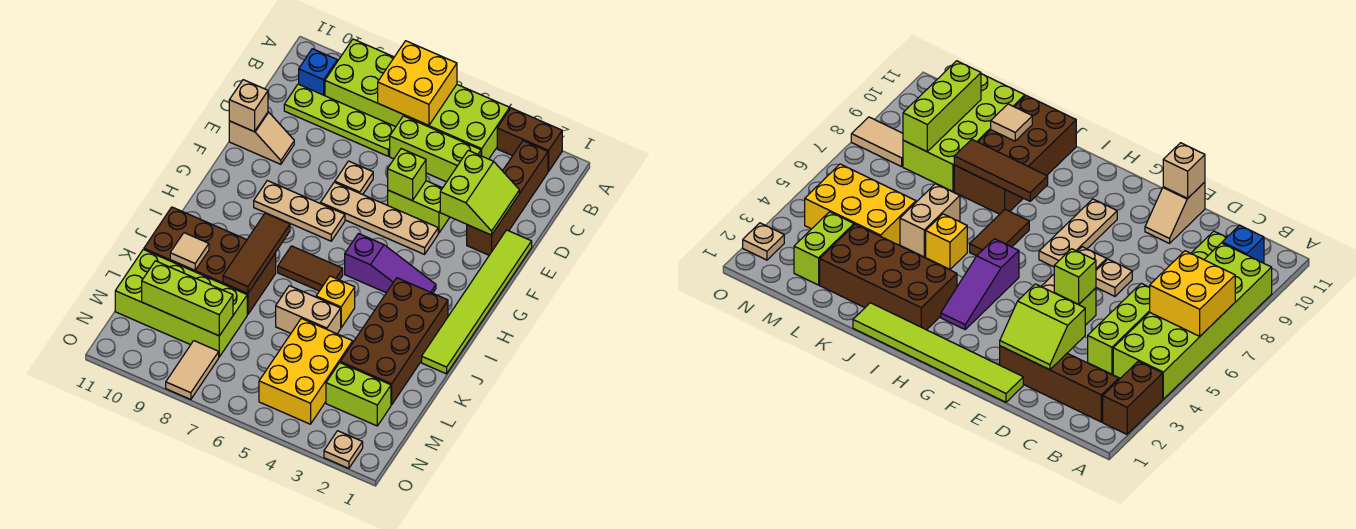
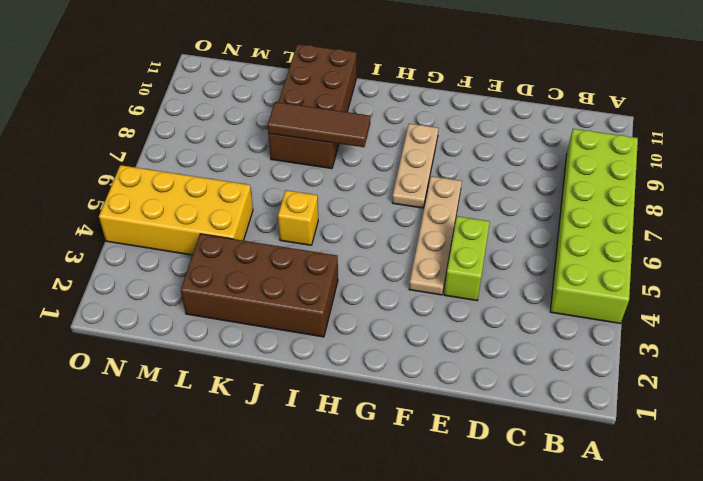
yellow brick L4:O5 level 1 -> yellow brick L4:N5 level 1
none -> brown brick A2:A3 level 1
none -> brown brick B2:E2 level 1
none -> blue brick B10 level 1
none -> lime brick C4:C6 level 1

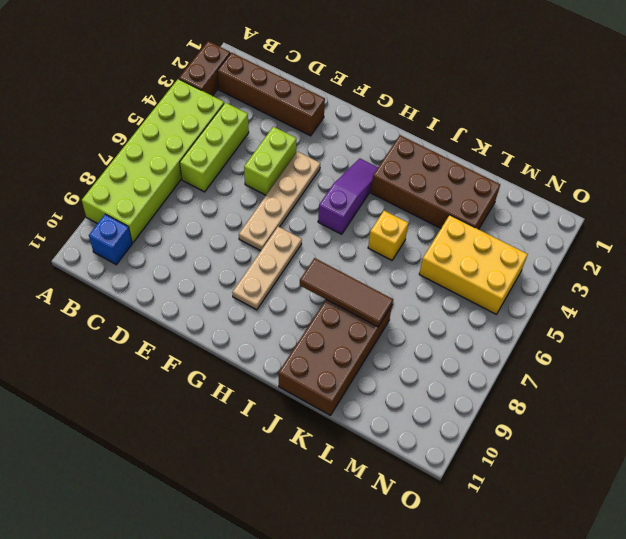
none -> lime plate C7:C10 level 1
none -> lime tile E1:J1 level 1
none -> tan plate E7 level 1
none -> tan slope E10:E11 level 1 top 11

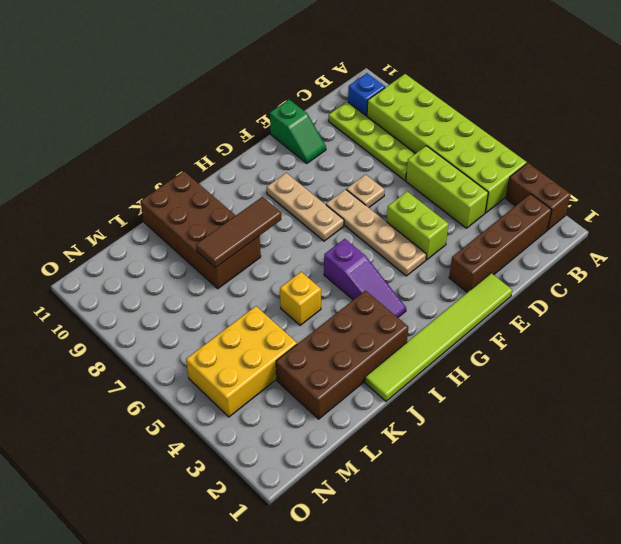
green slope E10:E11 level 1 top 11 -> tan slope E10:E11 level 1 top 11
none -> brown tile I6:I7 level 1
none -> tan brick K5:K6 level 1
none -> lime brick L8:M11 level 1
none -> lime brick M2:M3 level 1

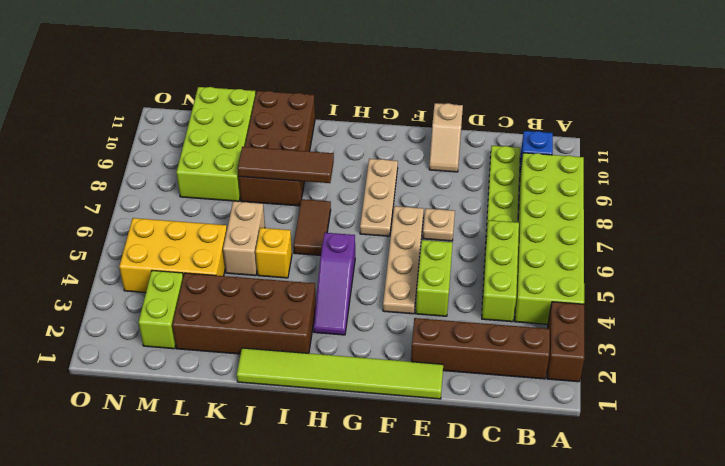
none -> tan tile N8:O8 level 1
none -> tan plate O2 level 1
none -> yellow brick A6:B7 level 2
none -> lime slope D2:E3 level 2 top 3

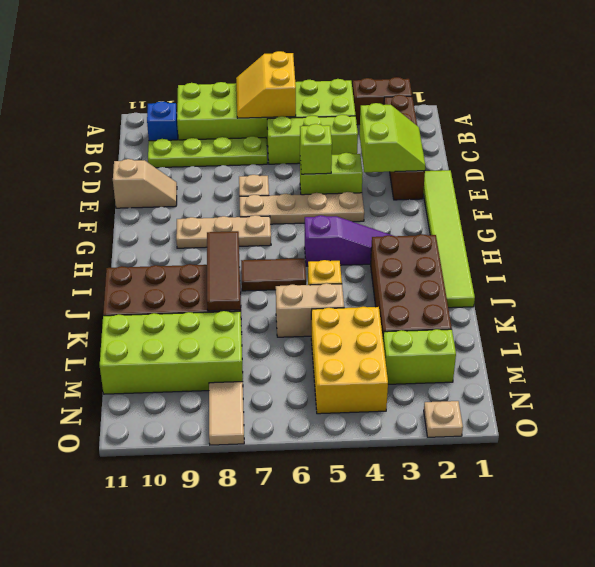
yellow slope A6:B7 level 2 top 6 -> yellow brick A6:B7 level 2
none -> tan brick E11 level 2
none -> tan tile K10 level 2
none -> lime brick M8:M10 level 2

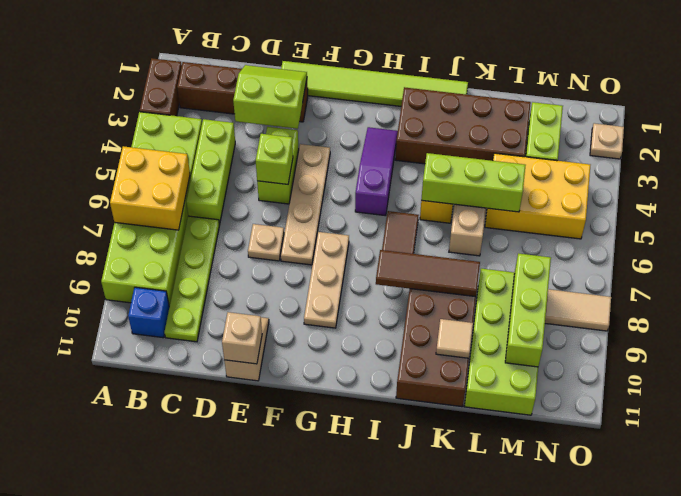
lime brick J5:L5 level 2 -> none

